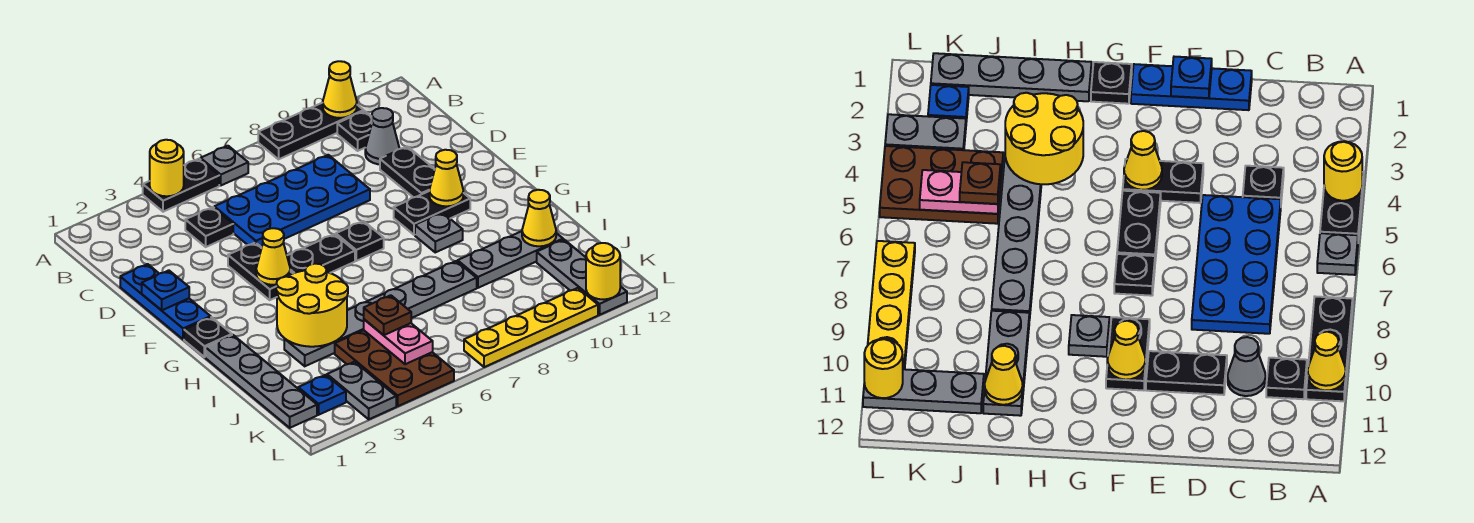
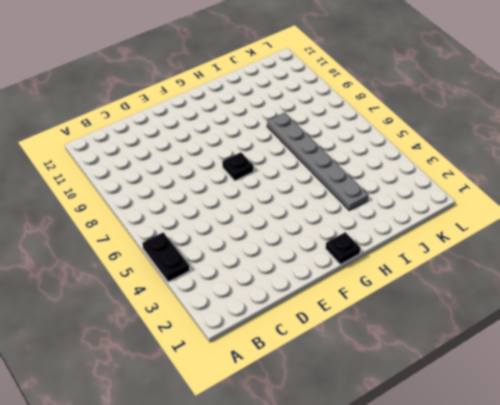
none -> grey plate A6 level 1
none -> black plate A8:A10 level 1
none -> black plate B10 level 1
none -> black plate C4 level 1

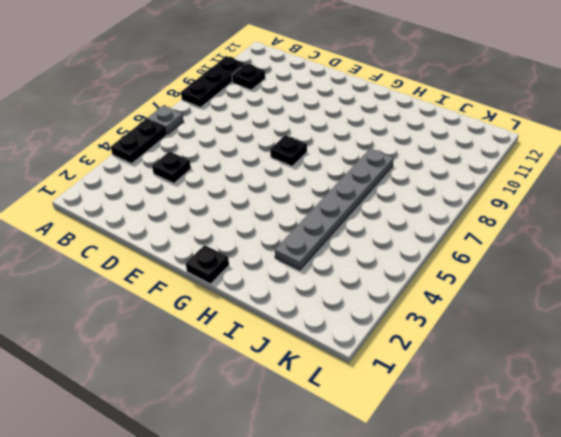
none -> blue plate C5:D8 level 1
none -> grey cone C10 level 1
none -> blue plate D1:F1 level 1
none -> black plate D10:E10 level 1

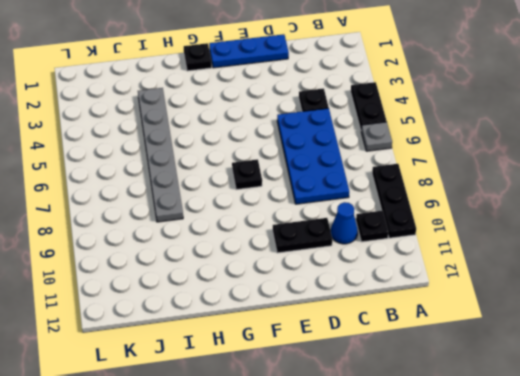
blue cone C10 level 1 -> grey cone C10 level 1
none -> black plate E4:F4 level 1
none -> black plate F5:F6 level 1
none -> black plate F9:F10 level 1
none -> grey plate G9 level 1

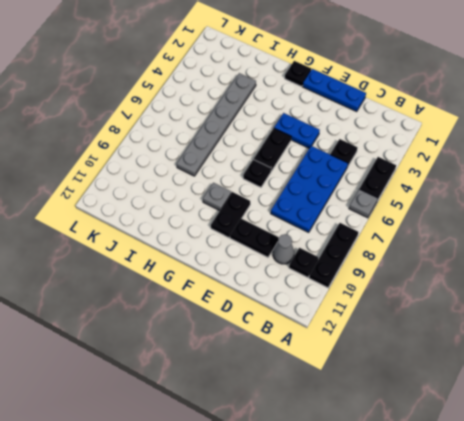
blue plate E4:F4 level 1 -> black plate E4:F4 level 1
none -> grey plate H1:K1 level 1
none -> grey plate I9:I11 level 1
none -> brown plate J4:L5 level 1
none -> grey plate J11:L11 level 1

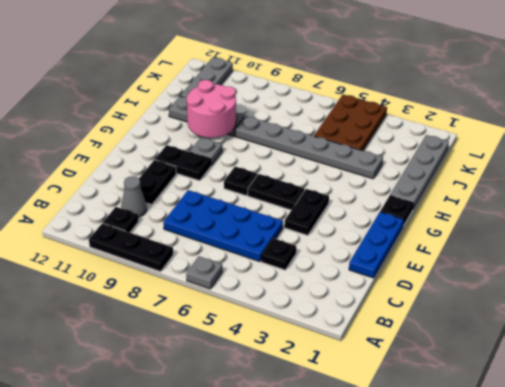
pink round brick H9:I10 level 2 -> none
none -> black plate A4:A5 level 1
none -> blue plate K2 level 1
none -> grey plate K3:L3 level 1
none -> yellow plate L7:L10 level 1

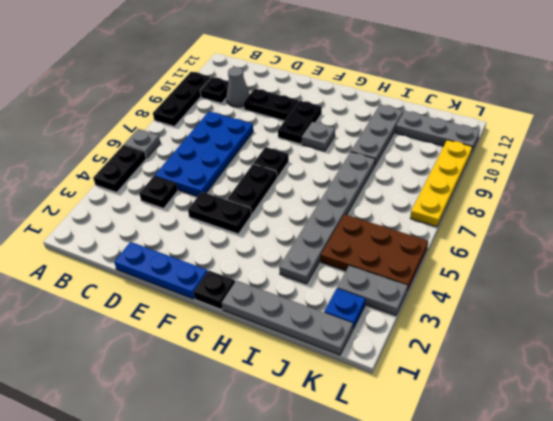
none -> yellow round brick A4 level 2
none -> yellow cone A10 level 2
none -> blue plate E1 level 2
none -> yellow cone F4 level 2

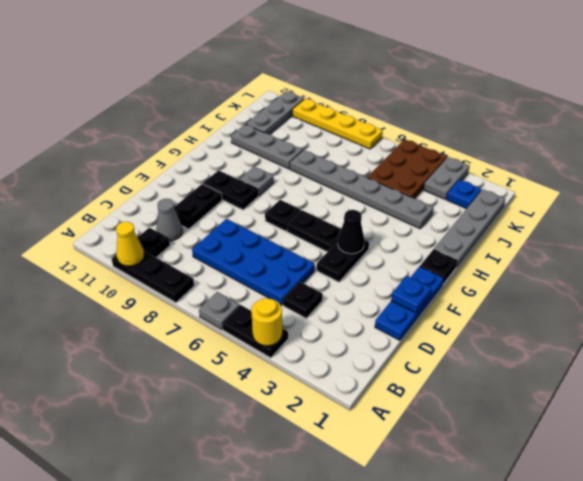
black cone F4 level 2 -> yellow cone F4 level 2
none -> yellow cone F10 level 2
none -> yellow round brick H3:I4 level 2
none -> yellow cone I11 level 2
none -> pink plate J5:K5 level 2

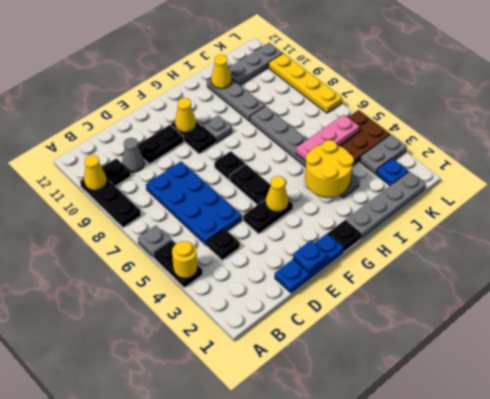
pink plate I5:K5 level 2 -> pink plate J5:K5 level 2
none -> yellow round brick L11 level 2
none -> brown plate J5 level 3

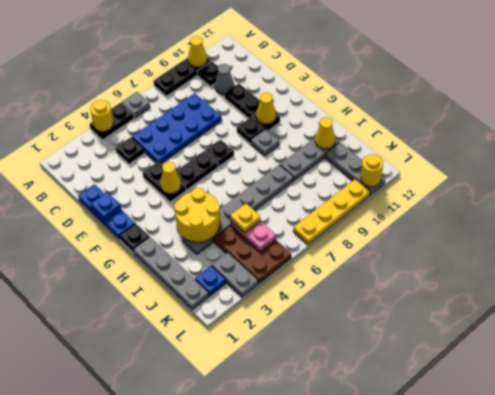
yellow plate J5 level 3 -> brown plate J5 level 3

